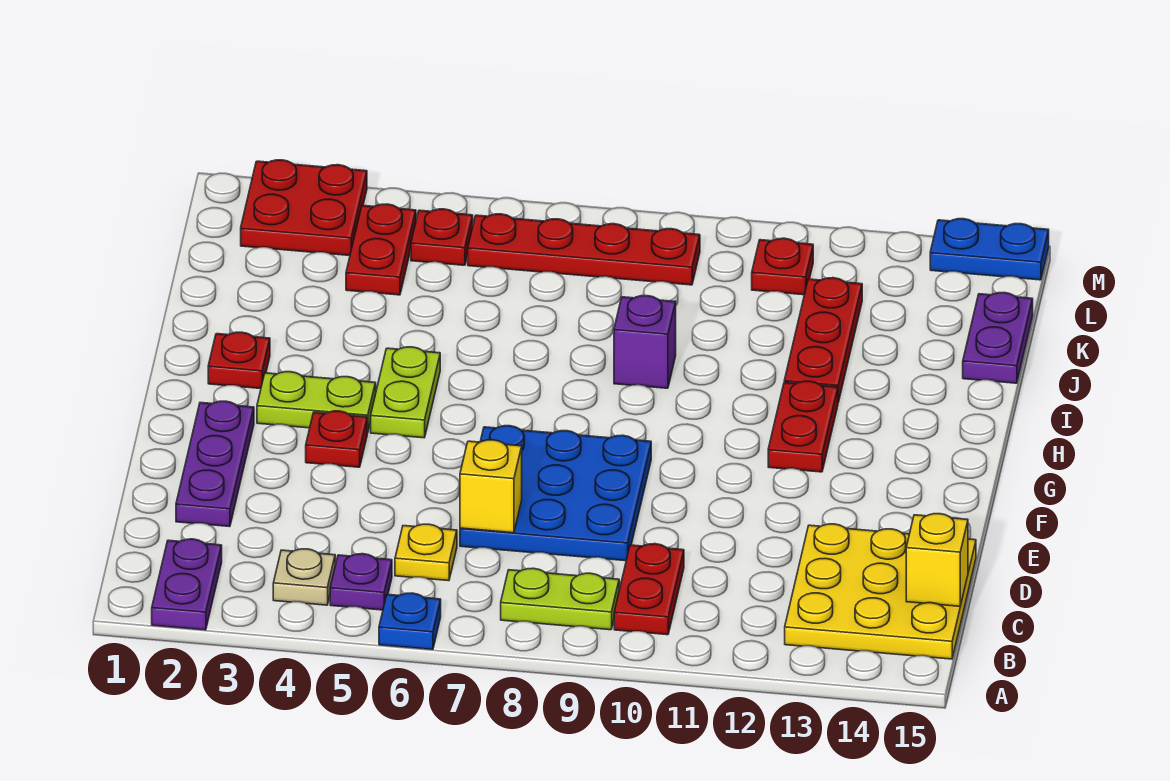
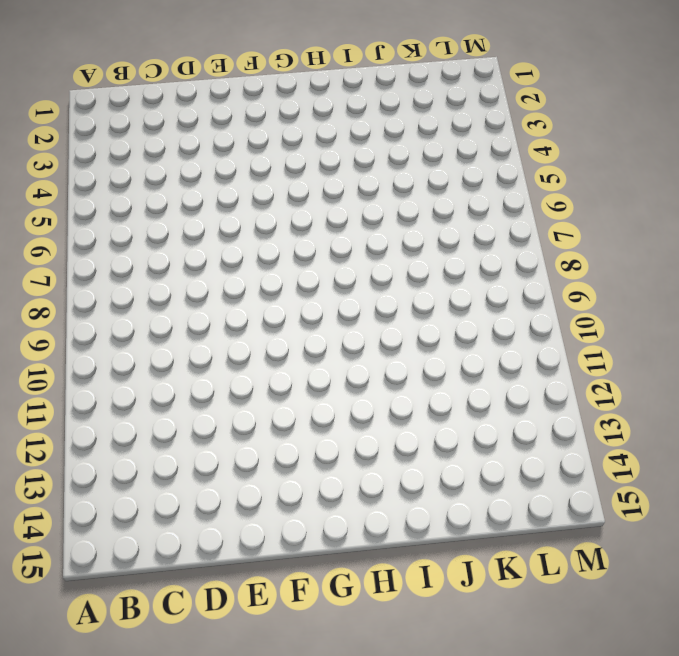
none -> purple plate A2:B2 level 1
none -> blue plate A6 level 1
none -> tan plate B4 level 1

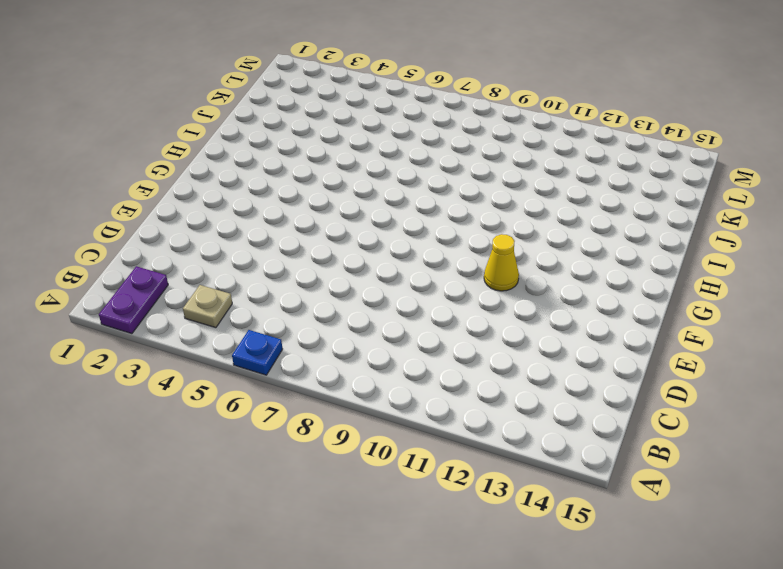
yellow cone F11 level 1 -> none
none -> purple plate B5 level 1
none -> lime plate B8:B9 level 1
none -> red plate B10:C10 level 1

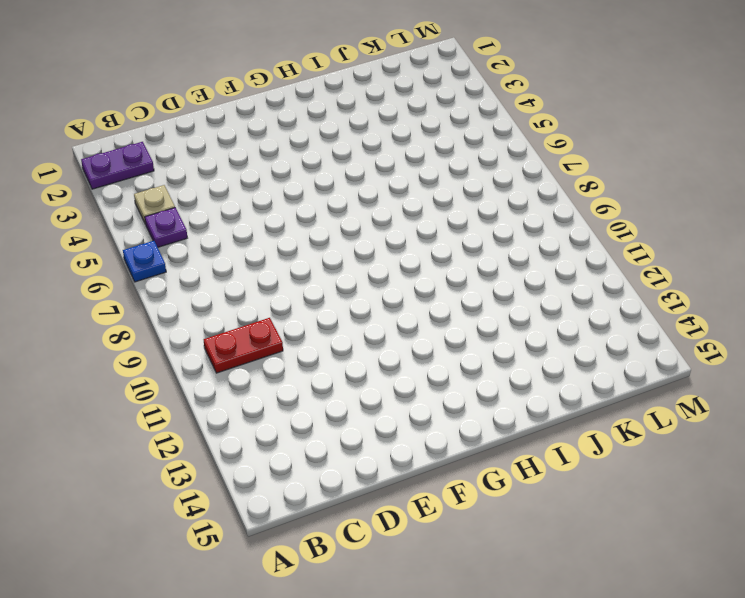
none -> lime plate B8:B9 level 1
none -> yellow plate B13:D15 level 1
none -> yellow plate C6 level 1

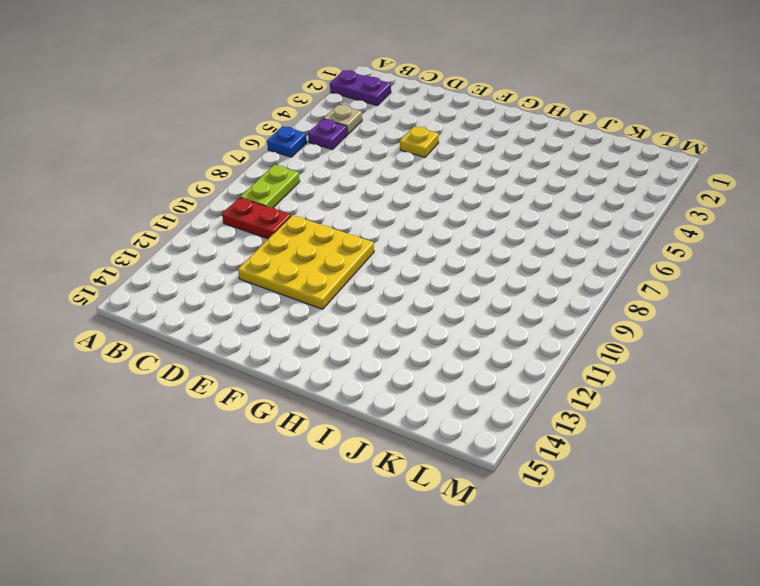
yellow plate D10:F12 level 1 -> yellow plate B13:D15 level 1
yellow plate E4 level 1 -> yellow plate C6 level 1
none -> purple plate D2:F2 level 1
none -> blue plate D7:F9 level 1
none -> red plate F4 level 1

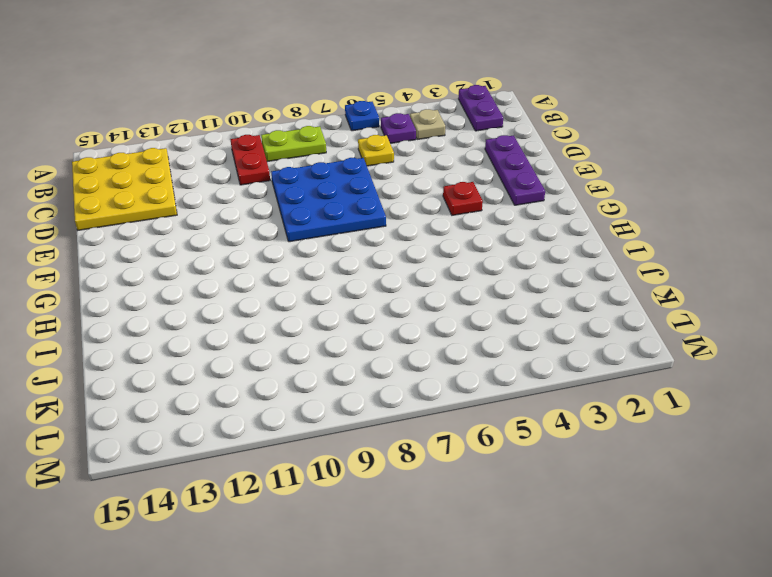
none -> lime plate G3:G4 level 1
none -> lime plate G5:H5 level 1
none -> red plate G12:H12 level 1

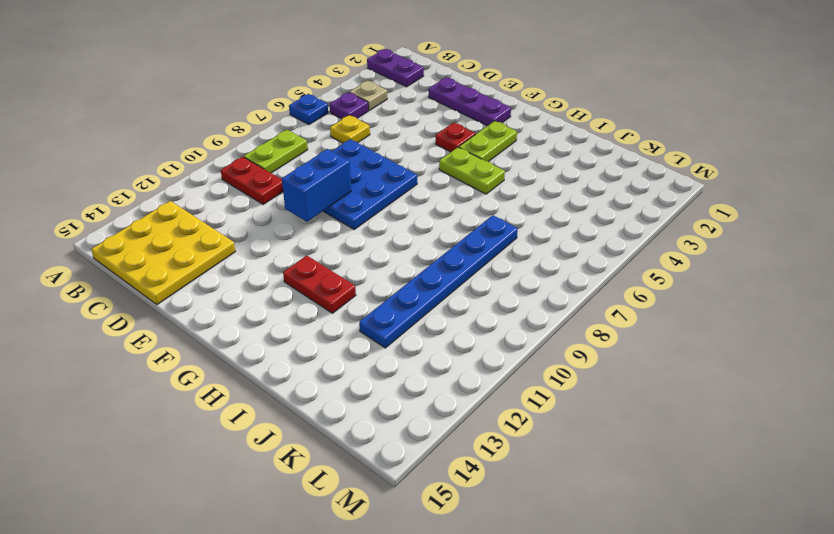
blue brick E9:E10 level 2 -> none
blue plate J7:J12 level 1 -> red plate I12:K12 level 1
none -> red plate H2 level 1
none -> purple brick I9 level 1
none -> purple plate J15:K15 level 1

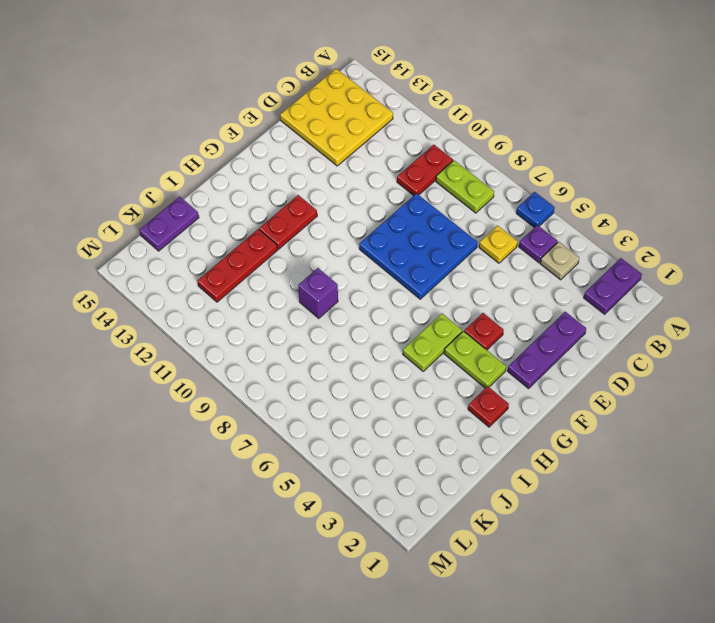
none -> red plate K4:L4 level 1
none -> red plate L2:M3 level 1
none -> red plate L5 level 1

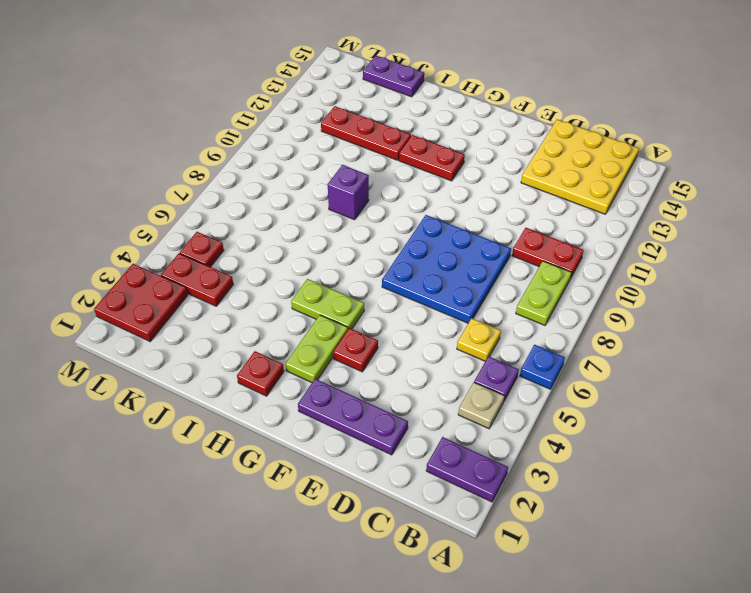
none -> red plate L6:L9 level 1
none -> red plate L11 level 1
none -> blue plate M14:M15 level 1

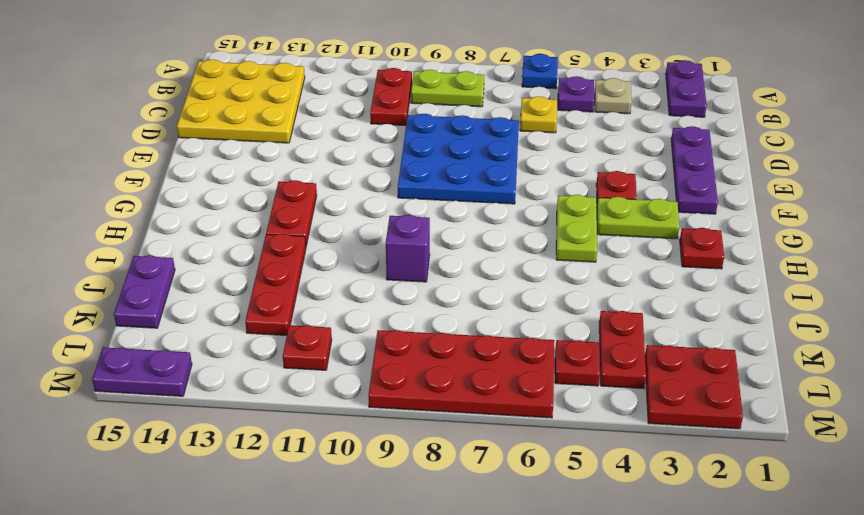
red plate L6:M9 level 1 -> red plate L6:L9 level 1
purple plate M14:M15 level 1 -> blue plate M14:M15 level 1
none -> yellow brick C15 level 2
none -> yellow brick D7 level 2

